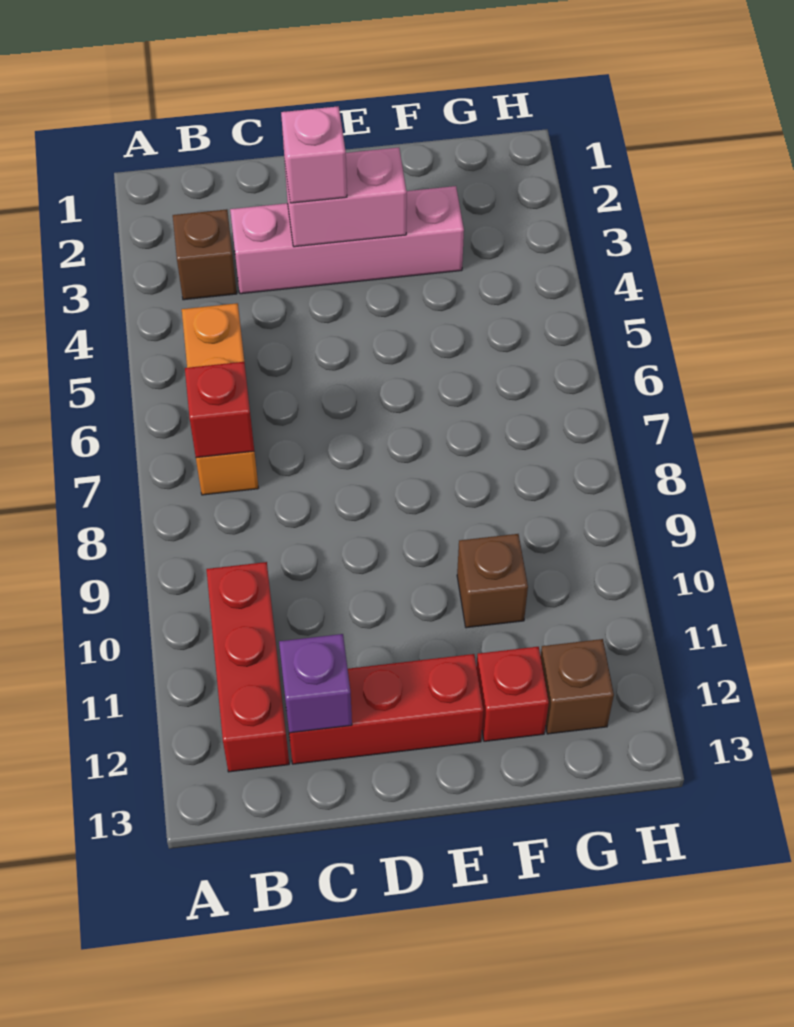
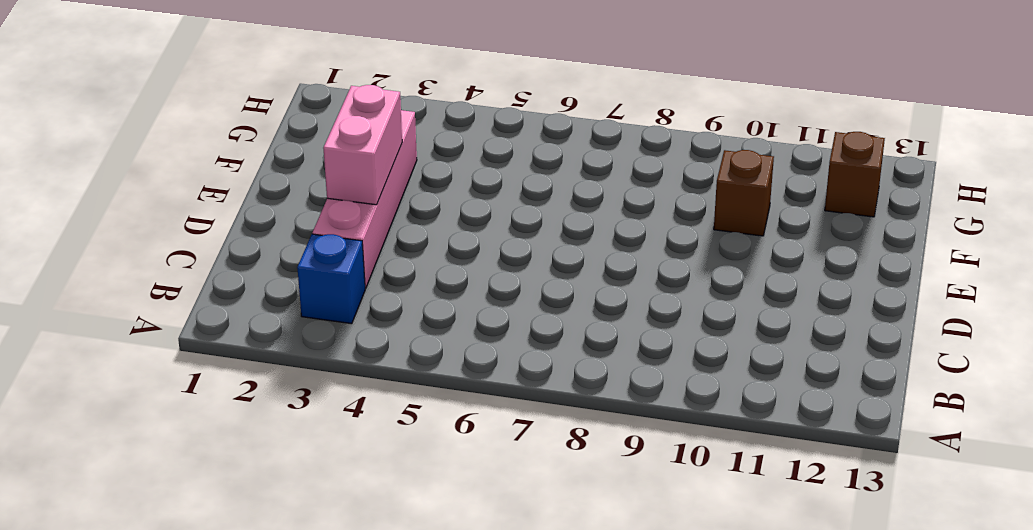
blue brick B3 level 1 -> brown brick B3 level 1
none -> orange brick B5:B7 level 1
none -> red brick B10:B12 level 1
none -> red brick C12:E12 level 1

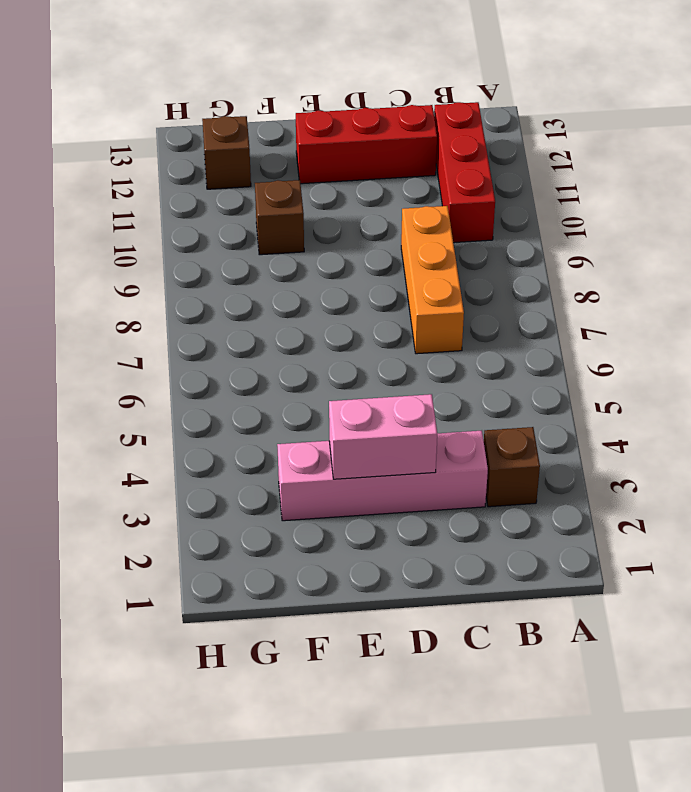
orange brick C7:C9 level 1 -> orange brick B5:B7 level 1
none -> red brick F12 level 1
none -> red brick B7 level 2
none -> purple brick C12 level 2

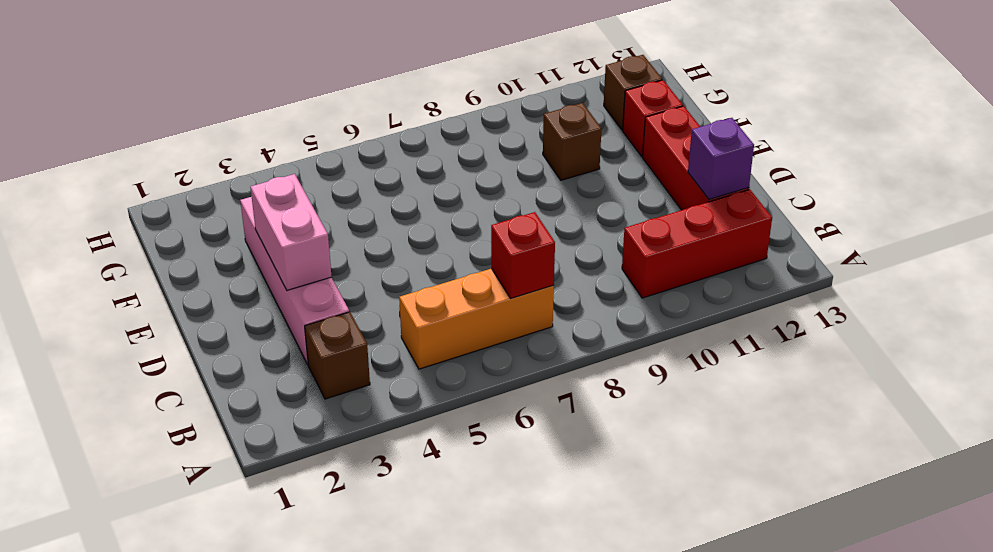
none -> pink brick D3 level 3

